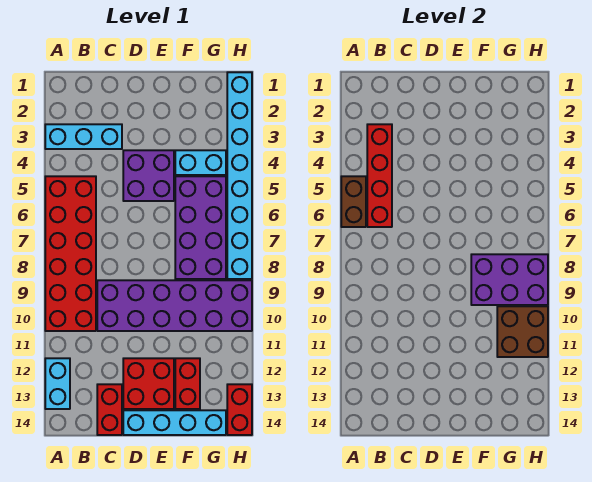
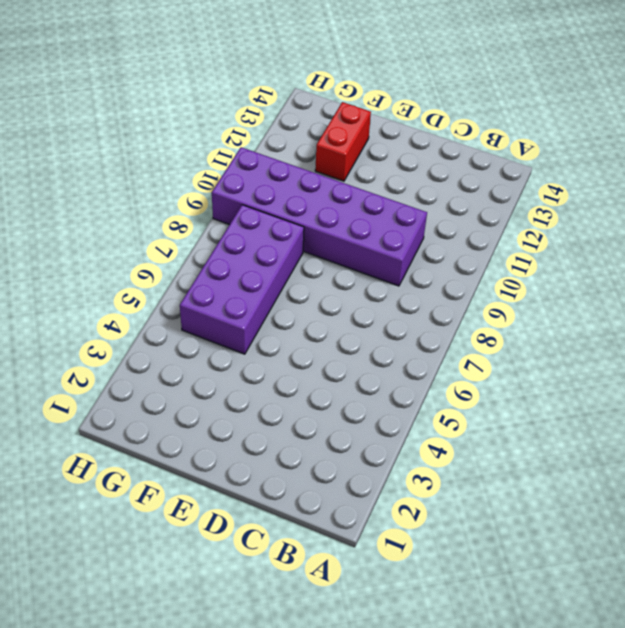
none -> cyan brick A3:C3 level 1
none -> red brick A5:B10 level 1
none -> cyan brick A12:A13 level 1

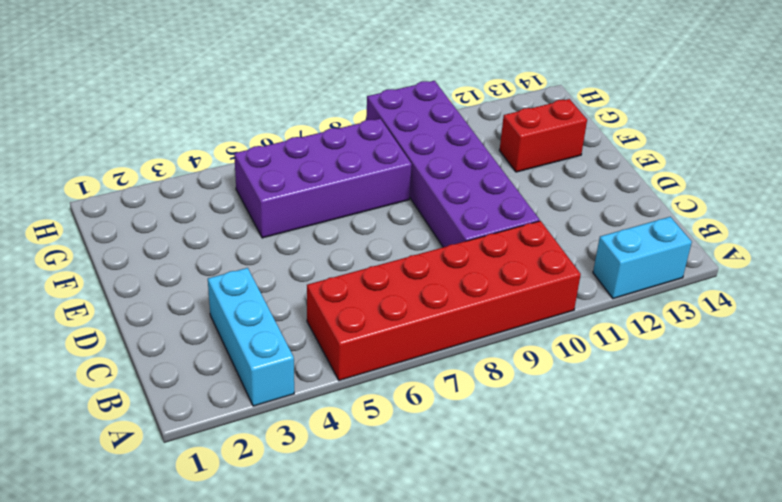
none -> red brick C13:C14 level 1
none -> purple brick D4:E5 level 1
none -> red brick D12:E13 level 1

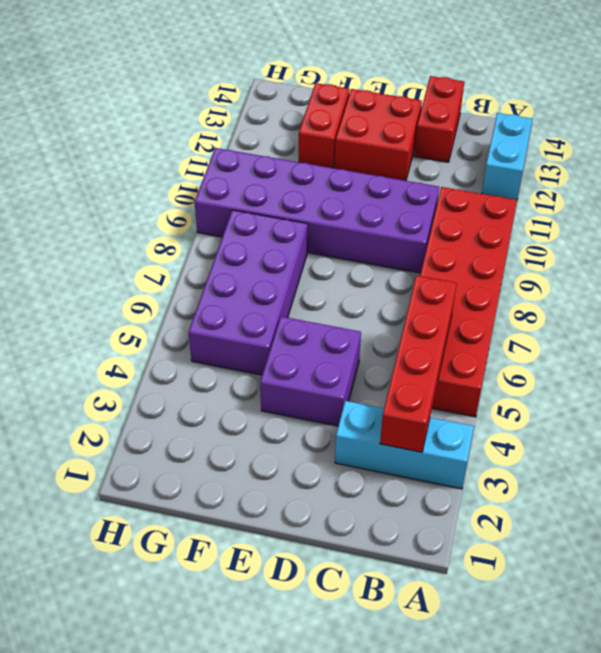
none -> cyan brick D14:G14 level 1
none -> cyan brick F4:G4 level 1
none -> cyan brick H1:H8 level 1

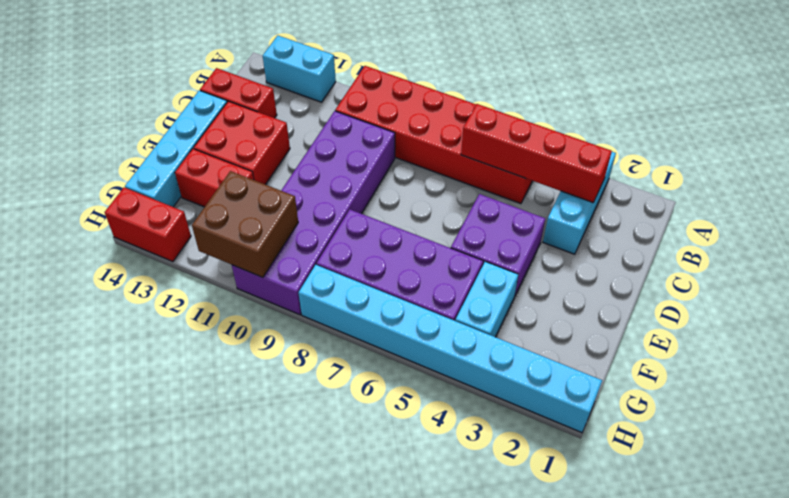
none -> brown brick A5:A6 level 2
none -> purple brick F8:H9 level 2

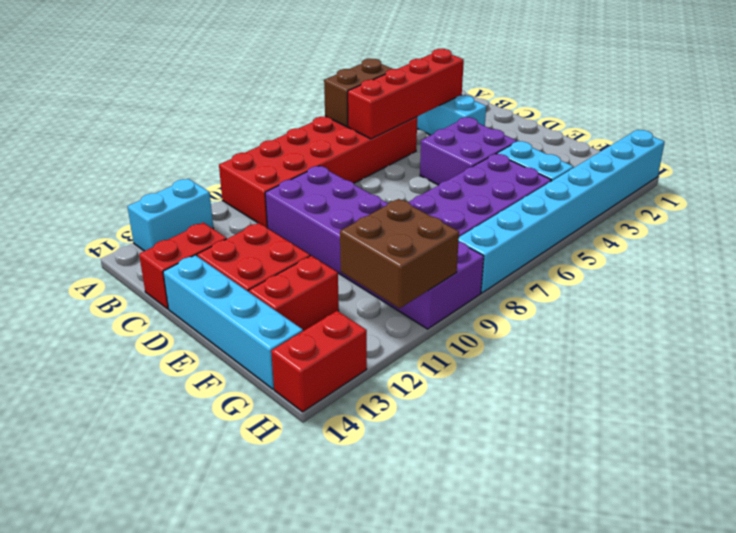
none -> purple brick F8:H9 level 2

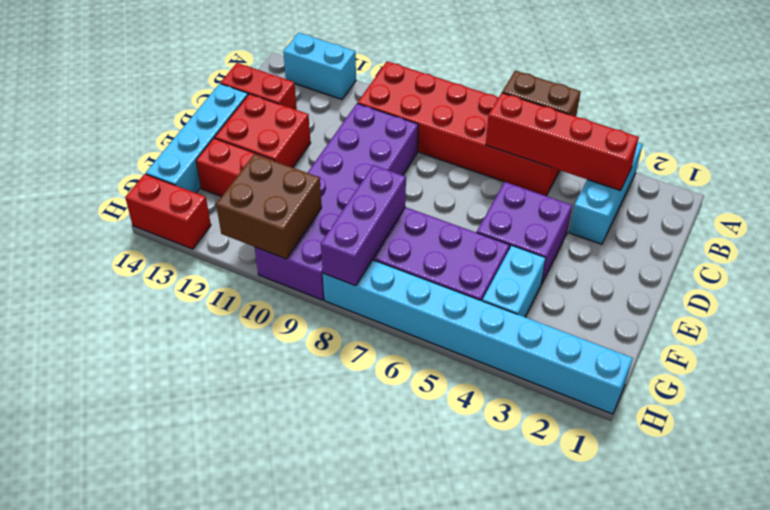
purple brick F8:H8 level 2 -> purple brick F8:H9 level 2

